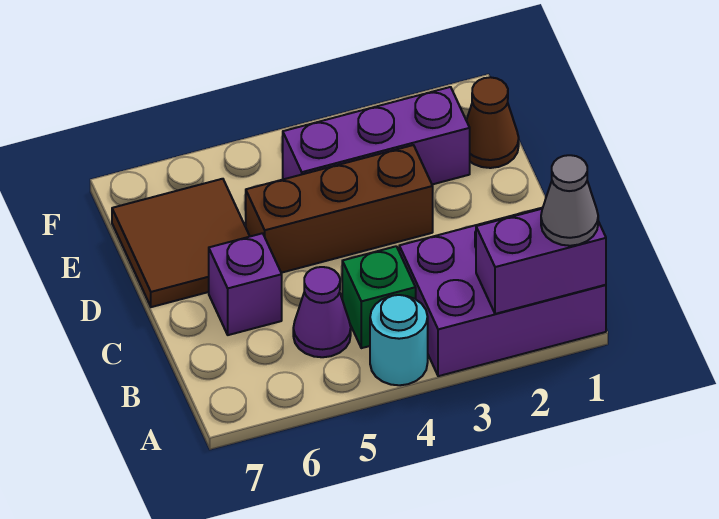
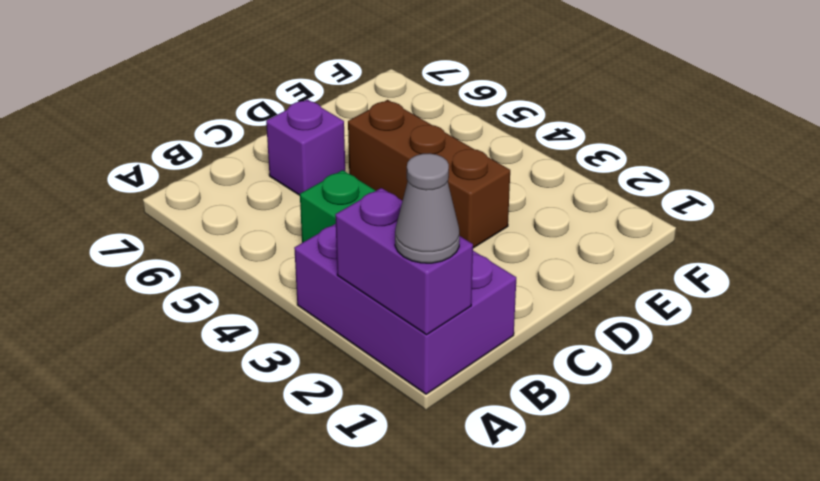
none -> cyan round brick A4 level 1
none -> purple cone B5 level 1

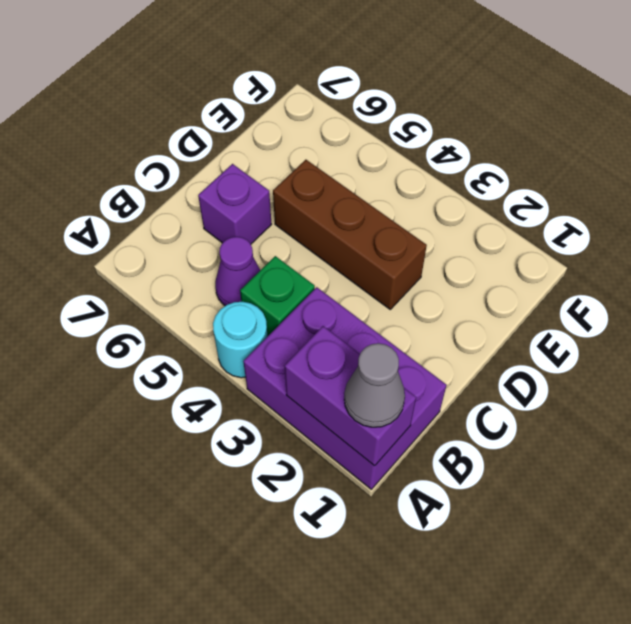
none -> brown tile D6:E7 level 1
none -> brown cone E1 level 1

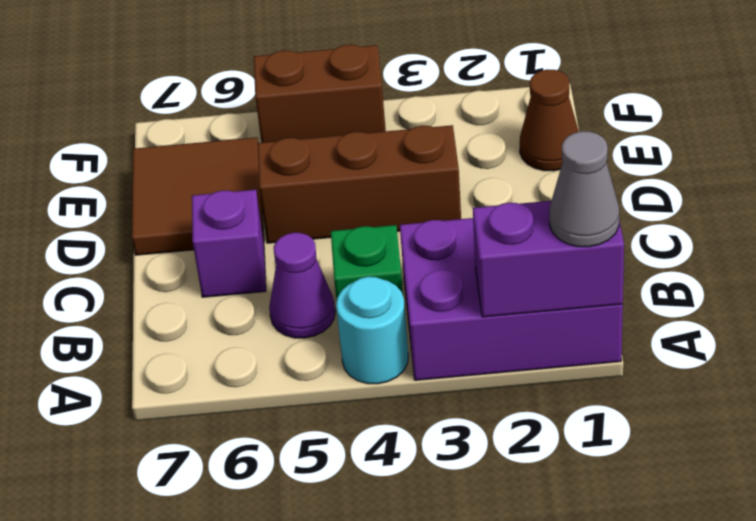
brown brick F4:F5 level 1 -> none
none -> purple brick E2:E4 level 1

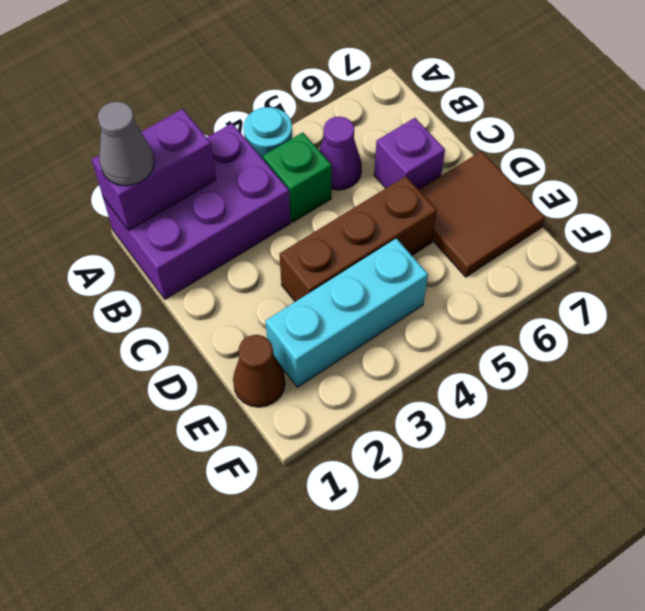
cyan brick E2:E4 level 1 -> purple brick E2:E4 level 1

